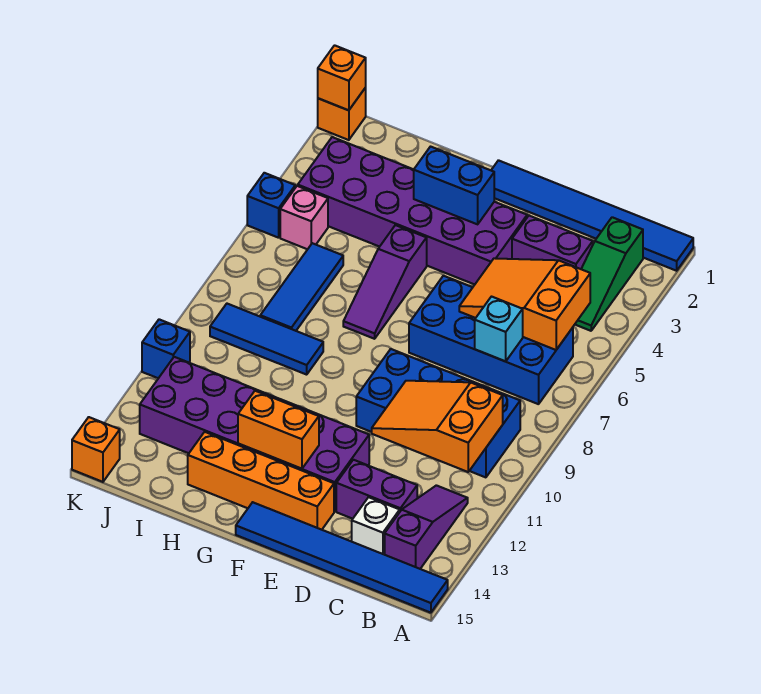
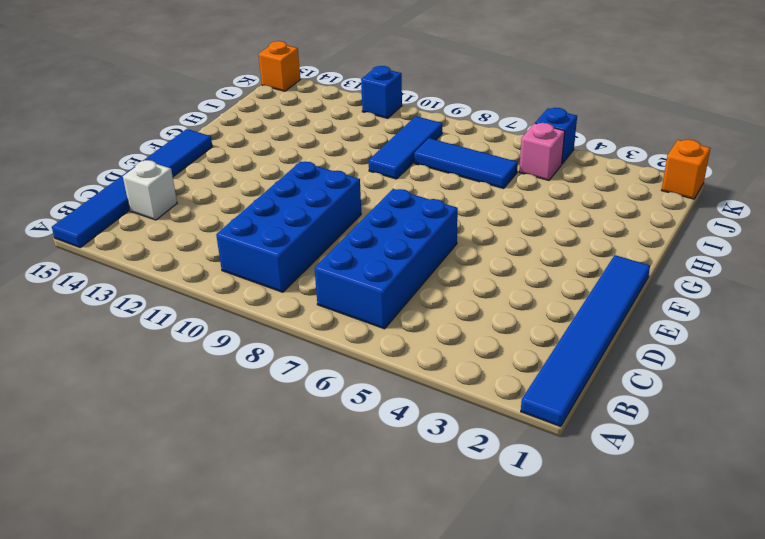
none -> green slope B2:B4 level 1 top 2
none -> purple slope B12:B14 level 1 top 14
none -> purple brick C3:D3 level 1

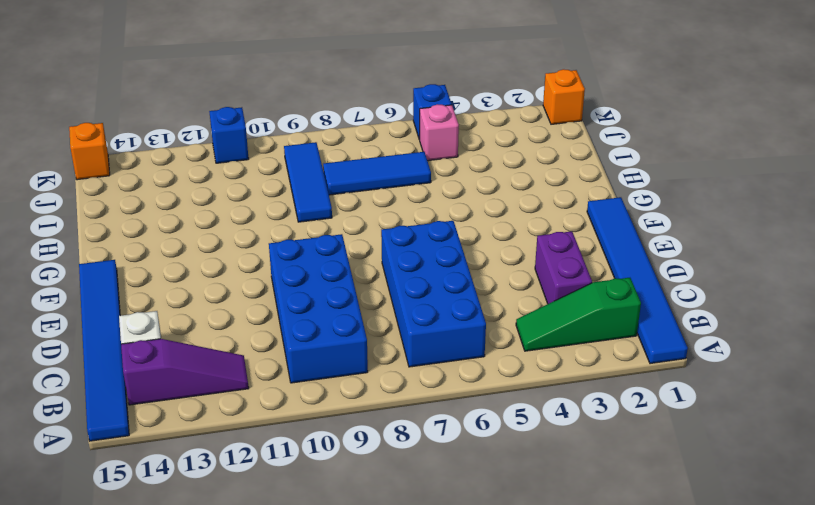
none -> purple brick C13:D13 level 1
none -> purple brick E3:J4 level 1
none -> purple brick E12:J13 level 1

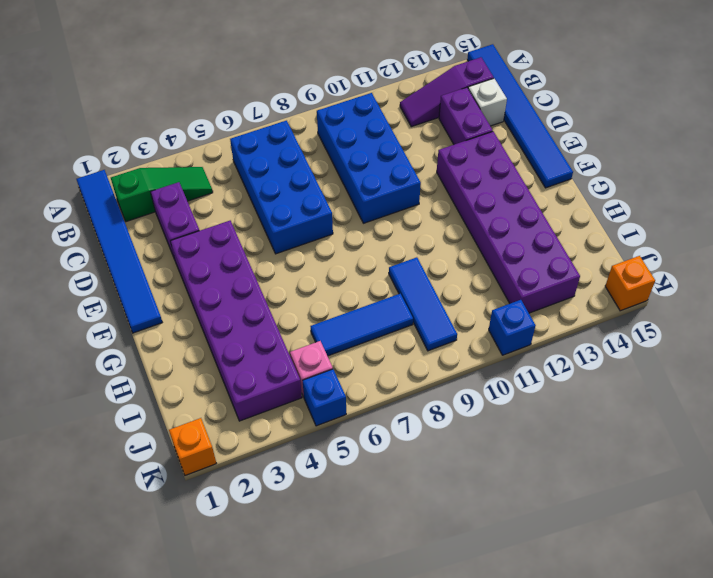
none -> orange brick E14:H14 level 1
none -> purple slope G5:G7 level 1 top 5
none -> orange slope B5:D6 level 2 top B

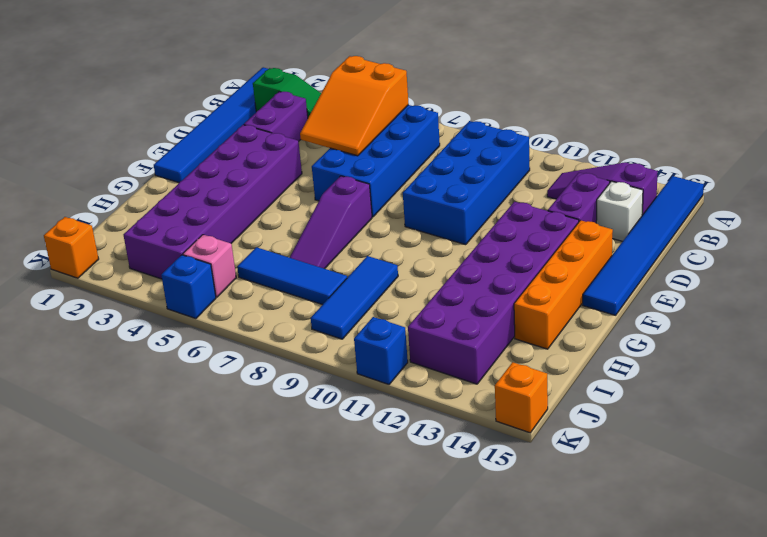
purple slope F7:H7 level 1 top F -> purple slope G5:G7 level 1 top 5
none -> orange slope B10:D11 level 2 top B
none -> cyan brick C7 level 2
none -> blue brick F3:G3 level 2

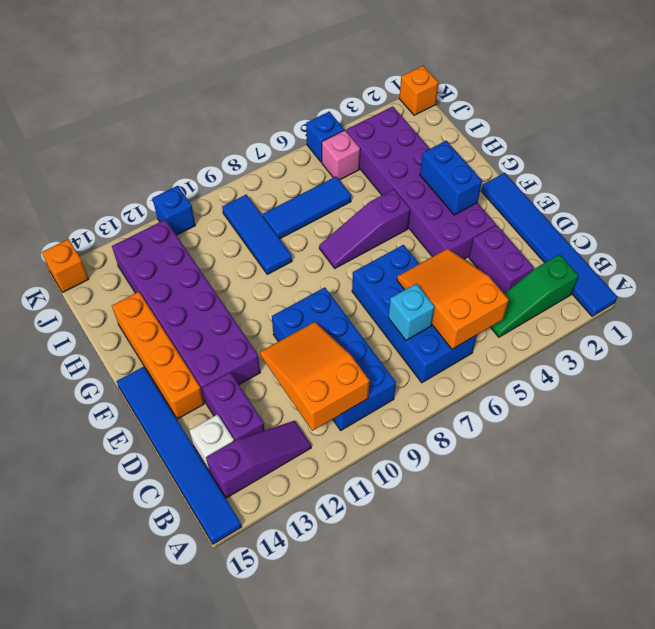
none -> orange brick F13:G13 level 2
none -> orange brick K1 level 2

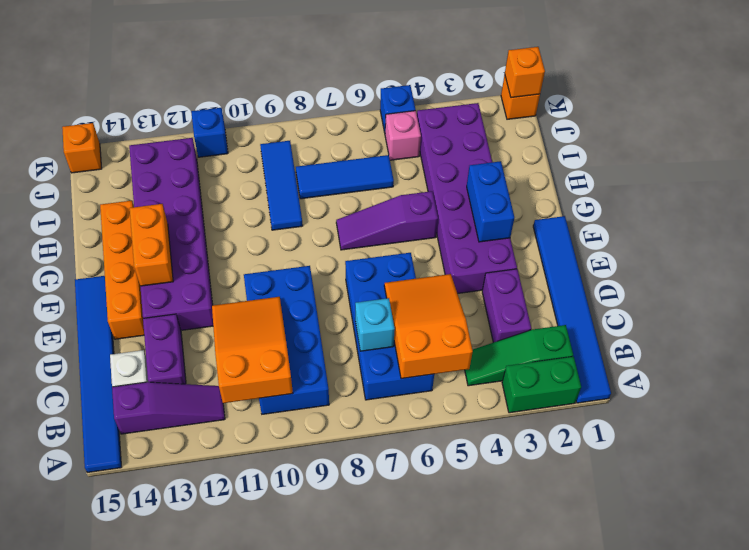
green brick A2:A3 level 1 -> none

